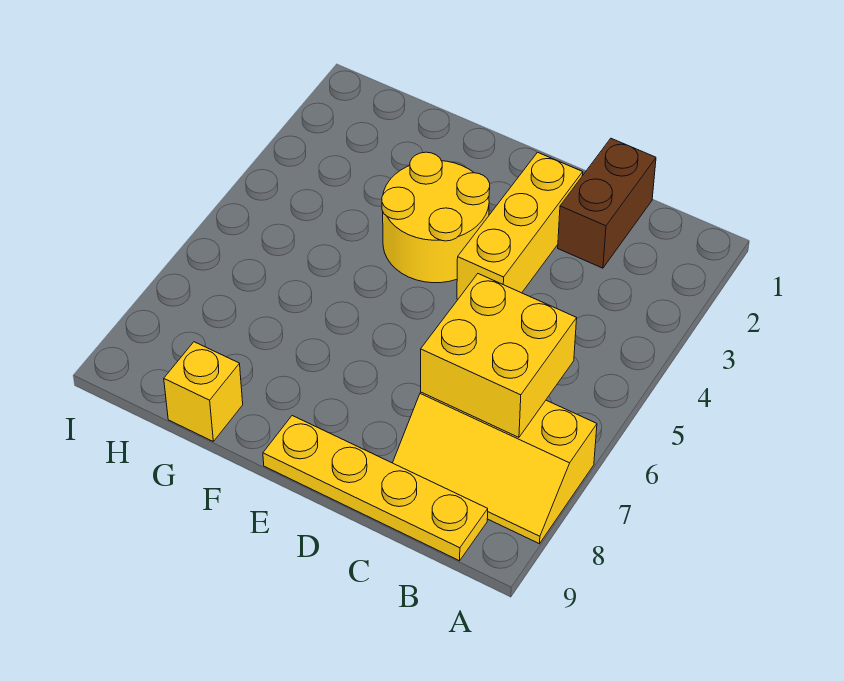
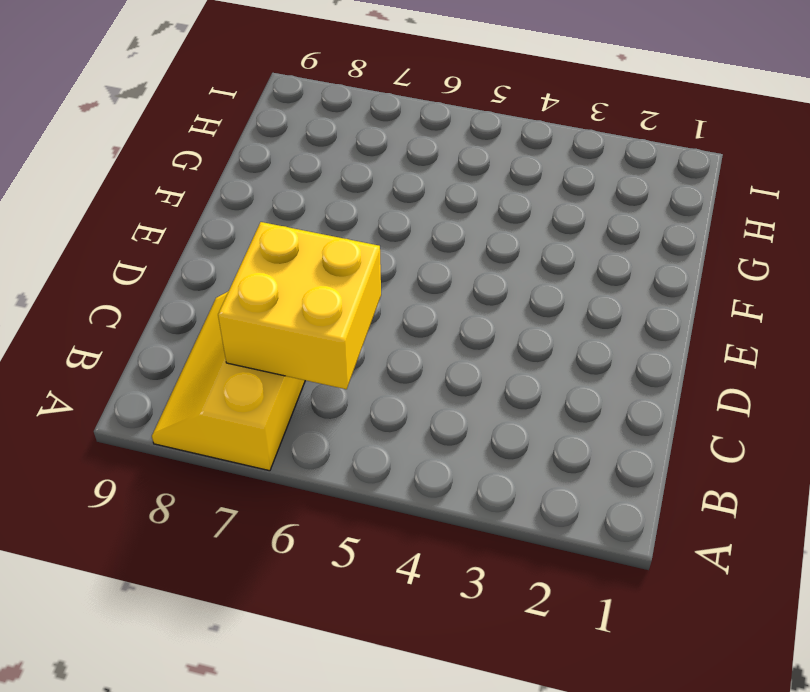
none -> yellow plate B9:E9 level 1
none -> brown brick C1:C2 level 1

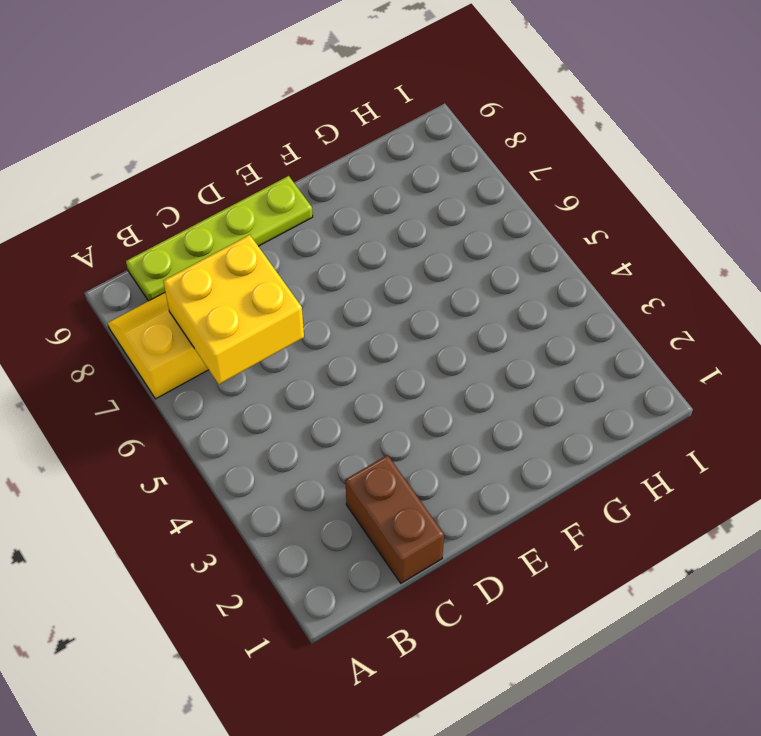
lime plate B9:E9 level 1 -> yellow plate B9:E9 level 1
none -> yellow brick D2:D4 level 1
none -> yellow round brick E3:F4 level 1

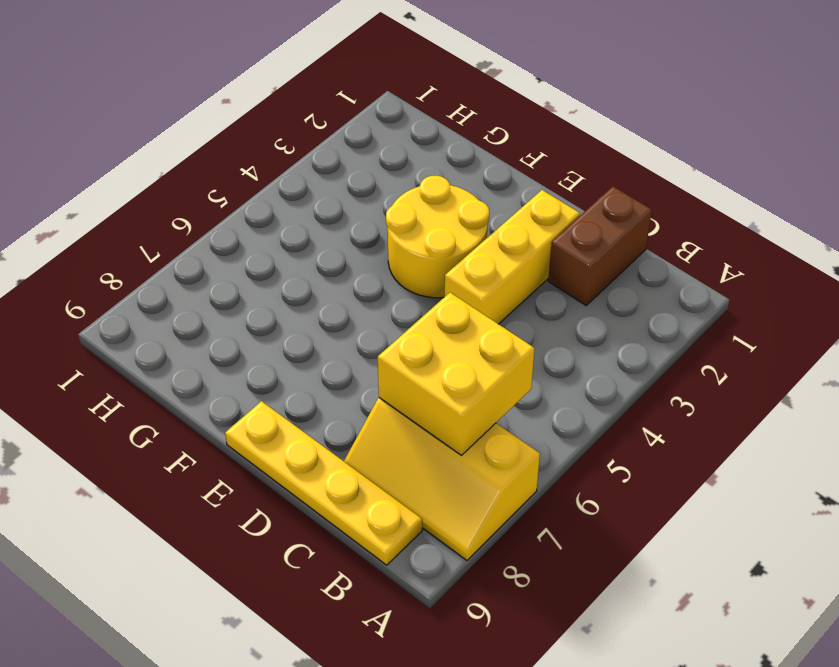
none -> yellow brick G9 level 1

